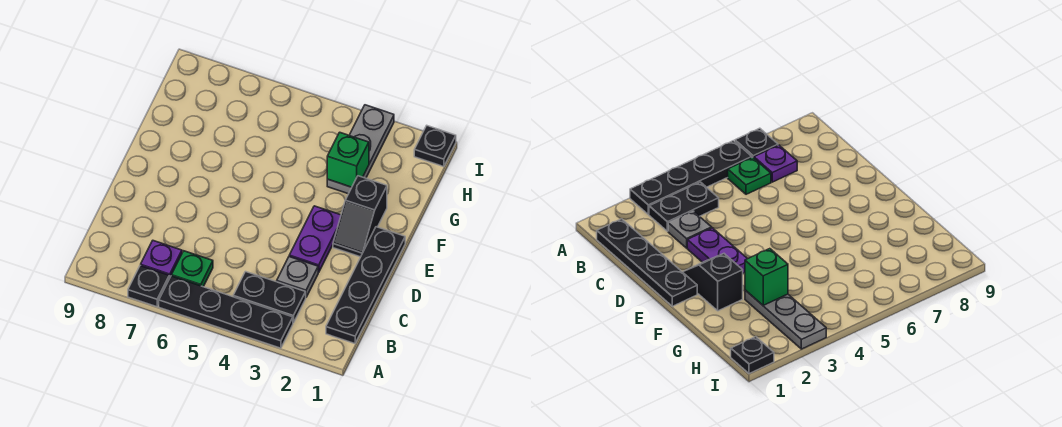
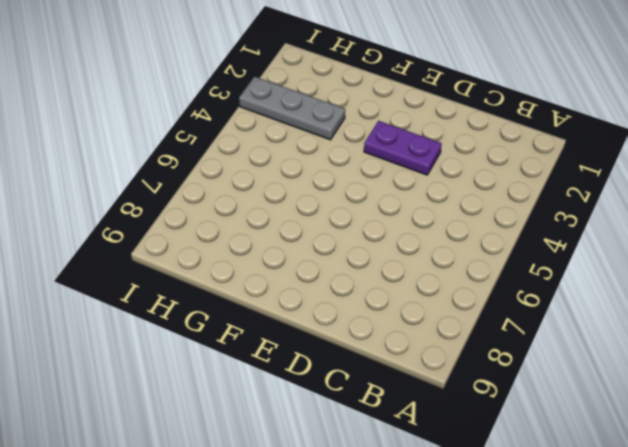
none -> black plate A3:A6 level 1
none -> black plate A7 level 1
none -> black plate B1:E1 level 1

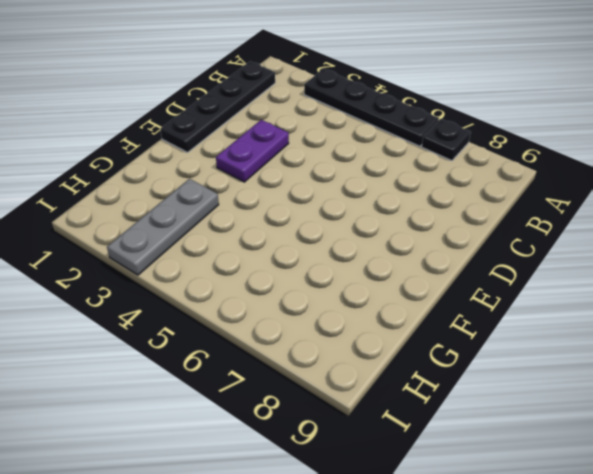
none -> black plate B3:B4 level 1
none -> green plate B6 level 1
none -> purple plate B7 level 1

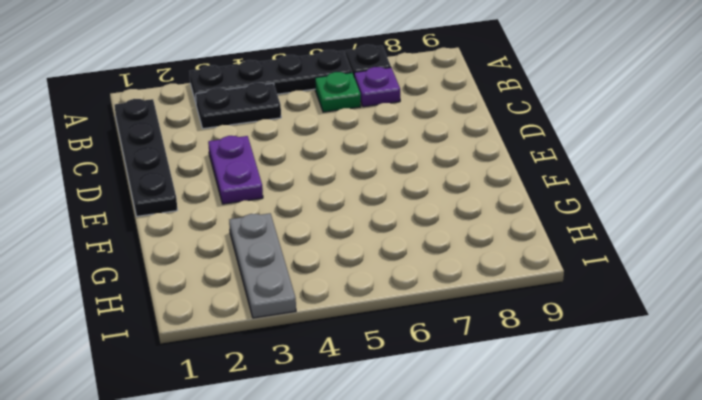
none -> grey plate C3 level 1
none -> black slope E2:F2 level 1 top F
none -> black plate I1 level 1

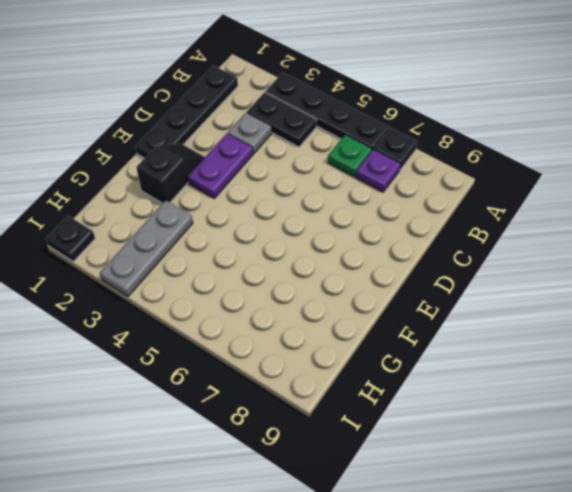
none -> green brick G3 level 2

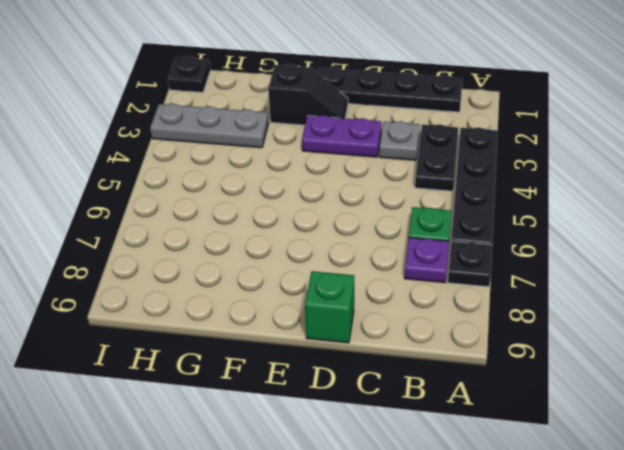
green brick D9 level 1 -> green brick G3 level 2

